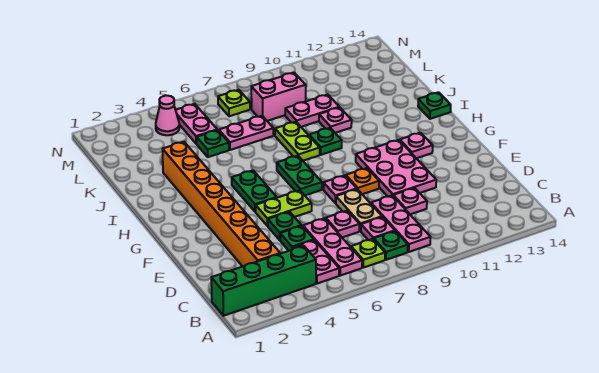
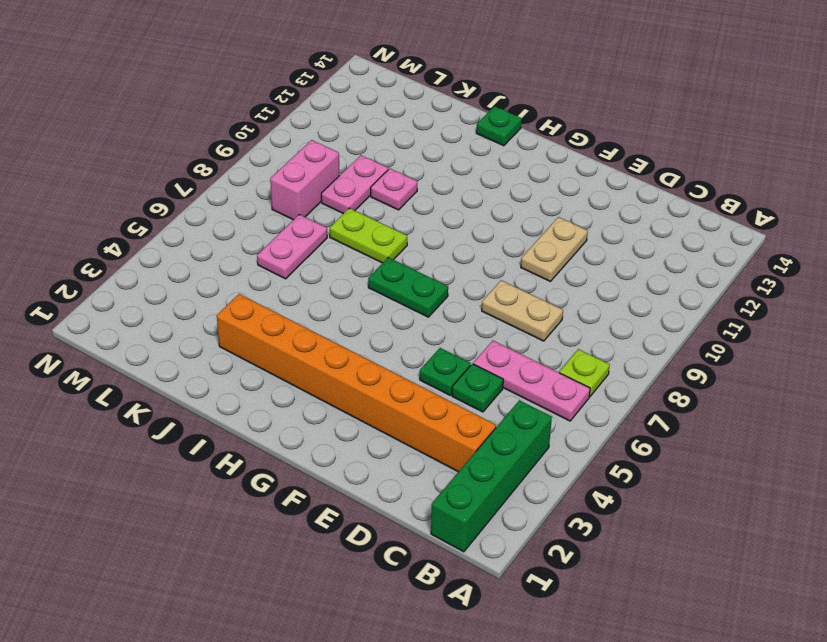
tan plate E10:E11 level 1 -> pink plate E10:G11 level 1
none -> pink plate B5:C5 level 1
none -> green plate B8 level 1
none -> pink plate B9:D9 level 1
none -> pink plate C8 level 1

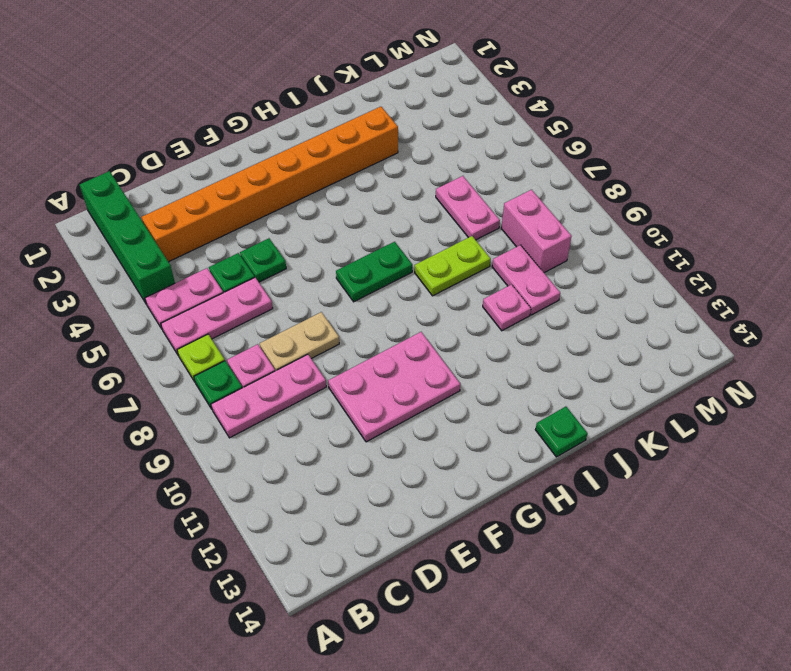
none -> pink plate D7 level 1
none -> pink plate D10 level 1
none -> lime plate F5:F6 level 1
none -> pink plate F8 level 1

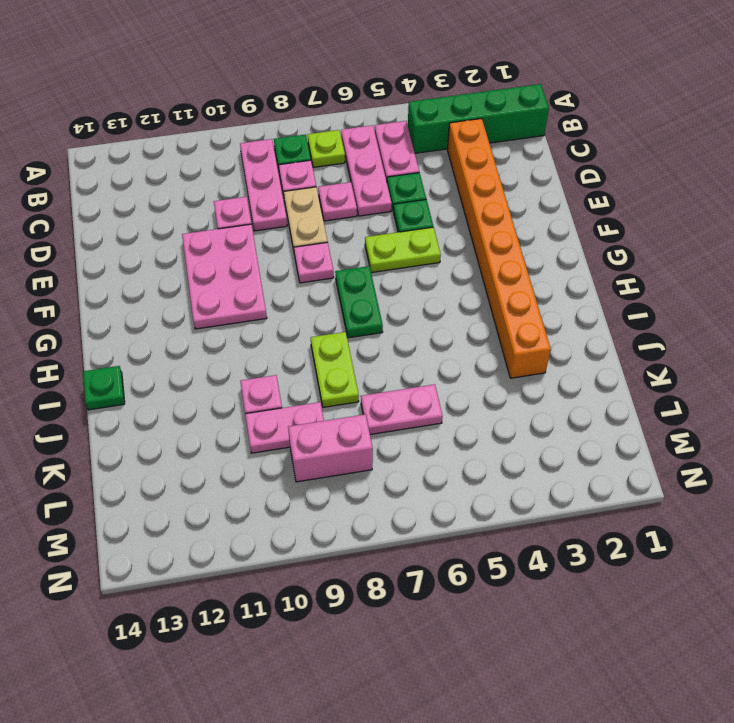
none -> orange plate F9 level 1
none -> green plate G5:H5 level 1
none -> pink plate G12 level 1
none -> green plate I9 level 1

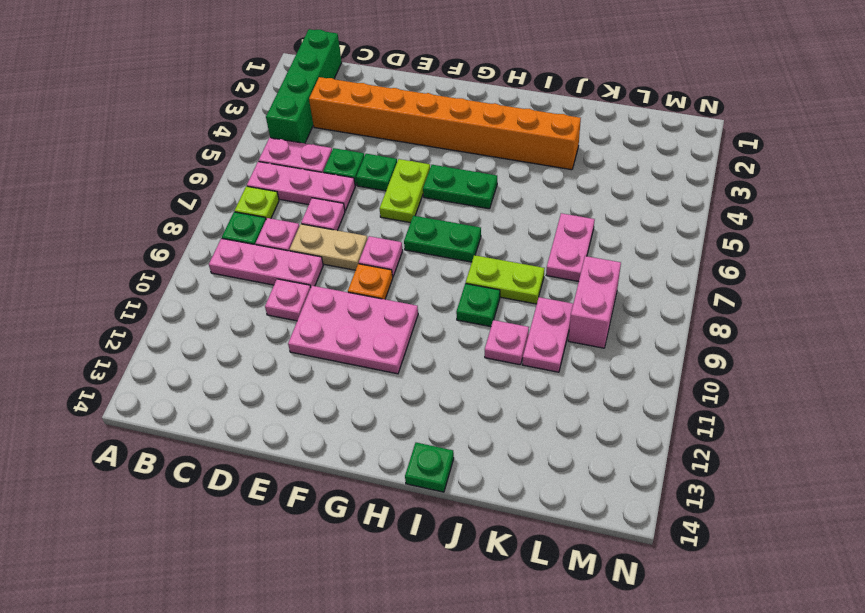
none -> pink plate G12 level 1
none -> green plate K5 level 1
none -> pink plate L5:M5 level 1
none -> pink cone M4 level 1

